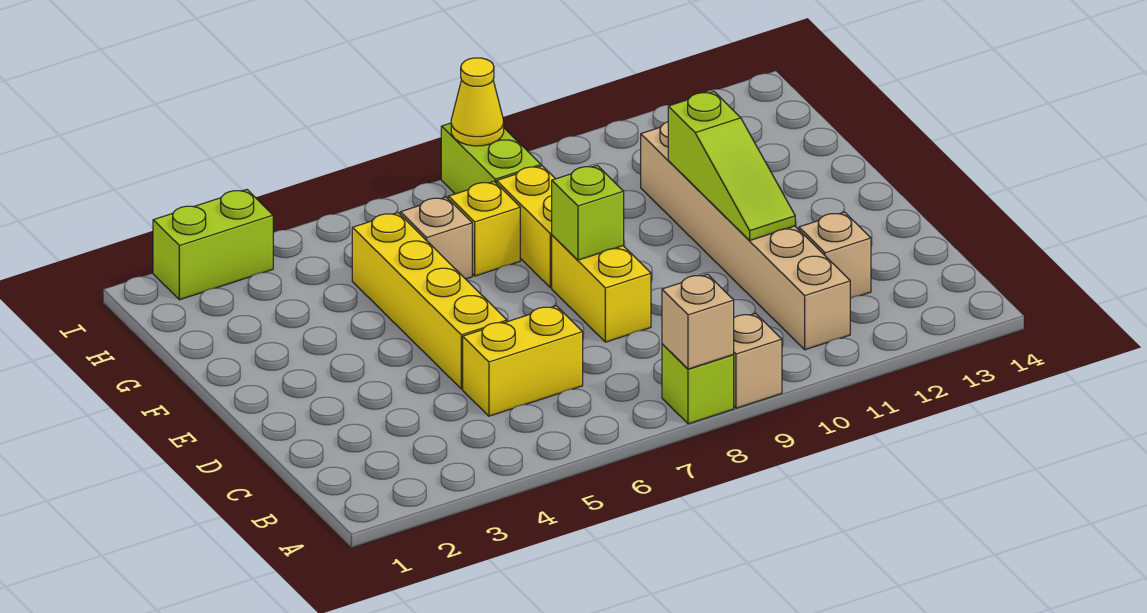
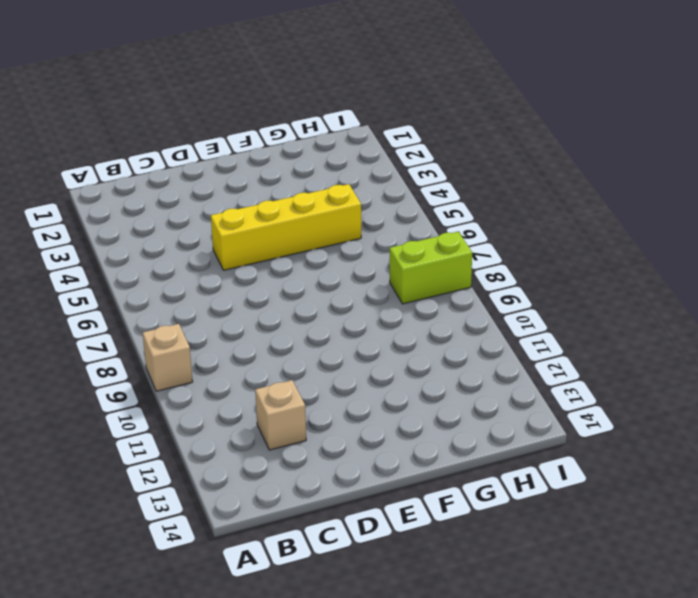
none -> lime brick A8 level 1
none -> tan brick B11:G11 level 1
none -> yellow brick C5:C6 level 1

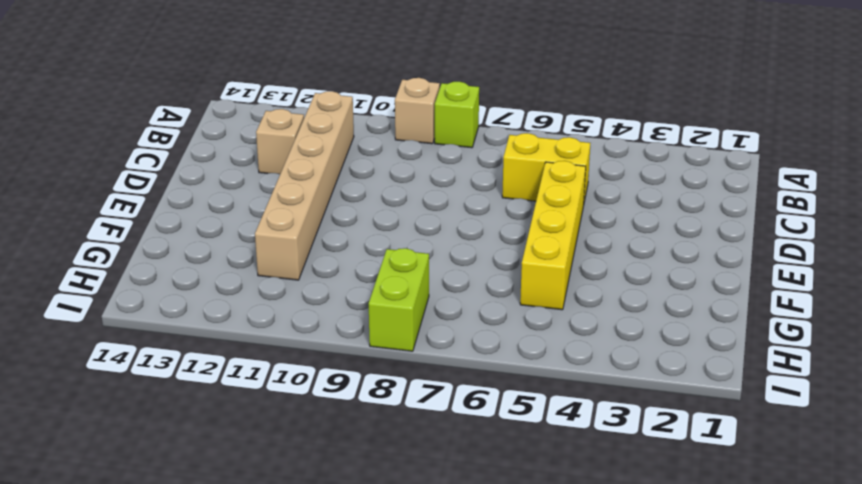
none -> yellow brick D8:E8 level 1
none -> yellow brick F8:G8 level 1
none -> tan brick G6 level 1

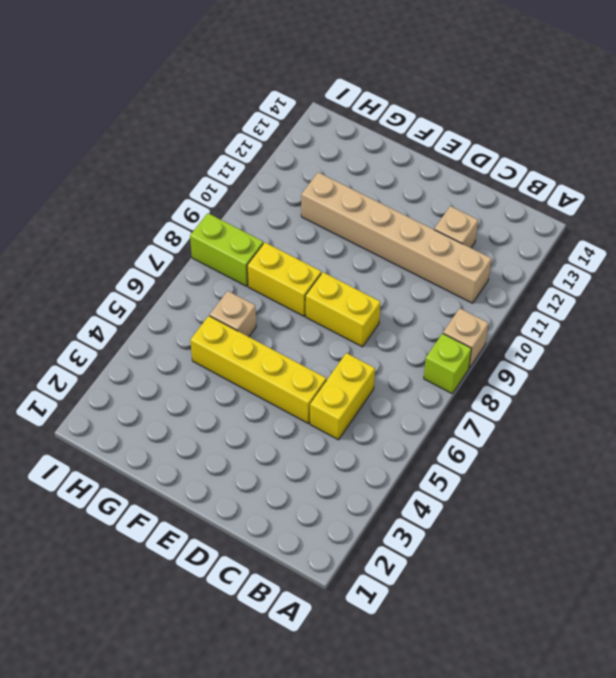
none -> yellow brick G7 level 1
none -> lime brick I2:I3 level 1
none -> tan brick A8 level 2

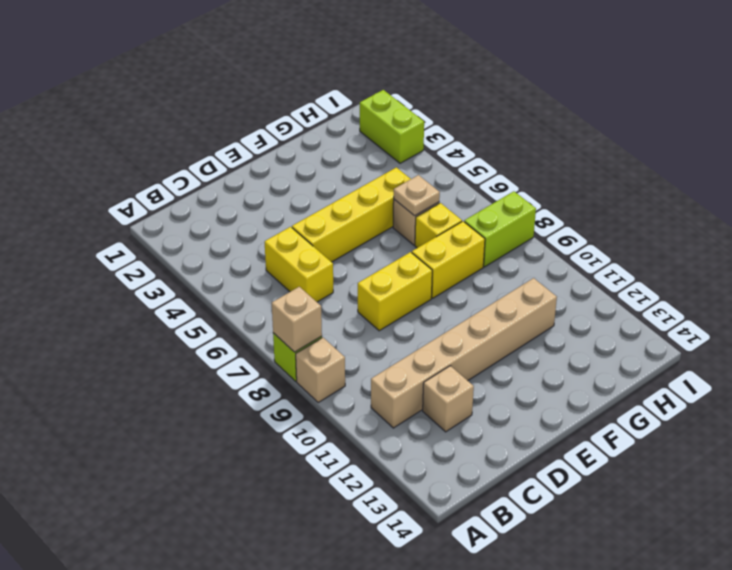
tan plate G6 level 2 -> none
none -> lime slope D11:F11 level 2 top F
none -> lime brick E8 level 2
none -> yellow cone I8 level 2

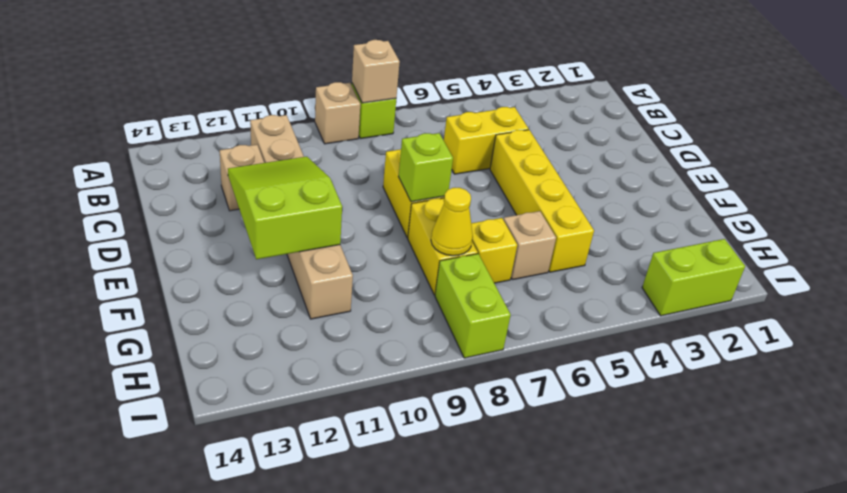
lime slope D11:F12 level 2 top F -> lime slope D11:F11 level 2 top F
yellow cone G8 level 2 -> yellow cone I8 level 2

